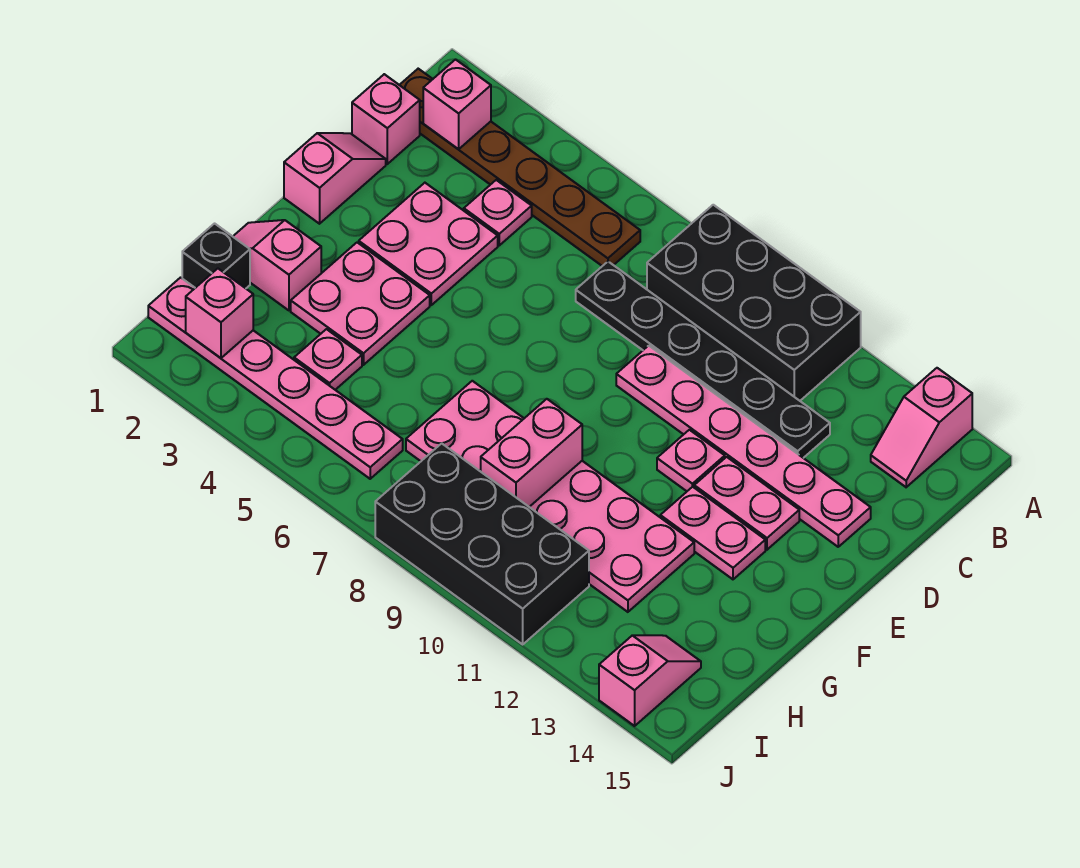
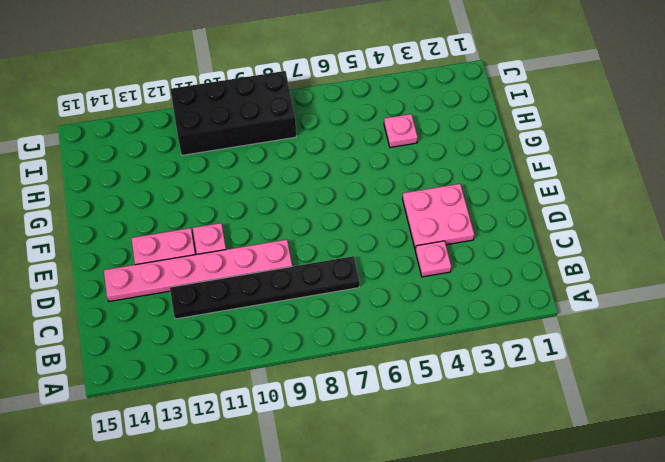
none -> black brick A8:B11 level 1
none -> pink slope A14:B14 level 1 top A
none -> brown plate B1:B6 level 1

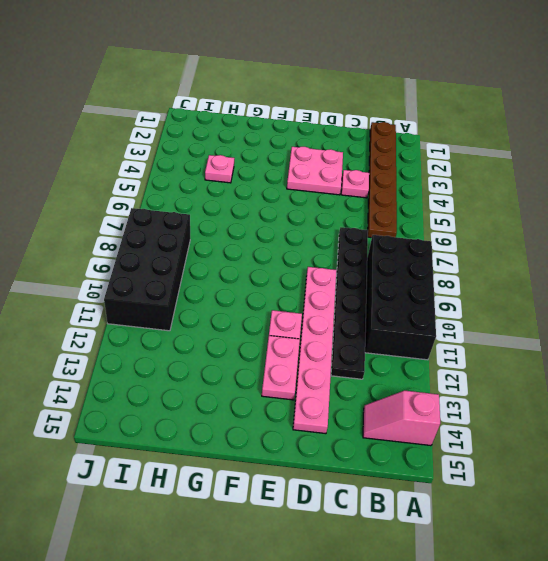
none -> pink brick C1 level 1
none -> pink slope D1:E1 level 1 top E
none -> pink plate F3:G4 level 1

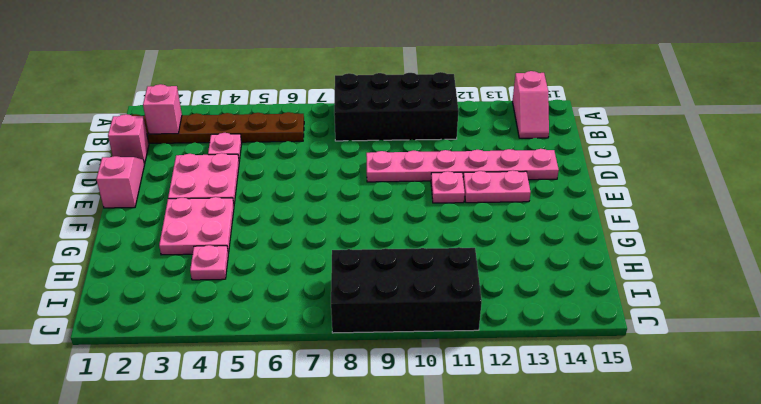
none -> black plate C7:C12 level 1
none -> pink plate F12:F13 level 1
none -> pink slope G1:G2 level 1 top 2

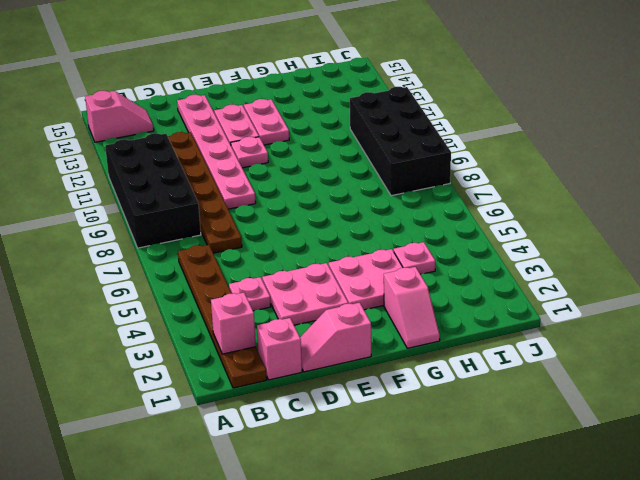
brown plate C7:C12 level 1 -> black plate C7:C12 level 1
none -> pink plate G7:H12 level 1
none -> black brick H1 level 1
none -> pink plate I1:I6 level 1

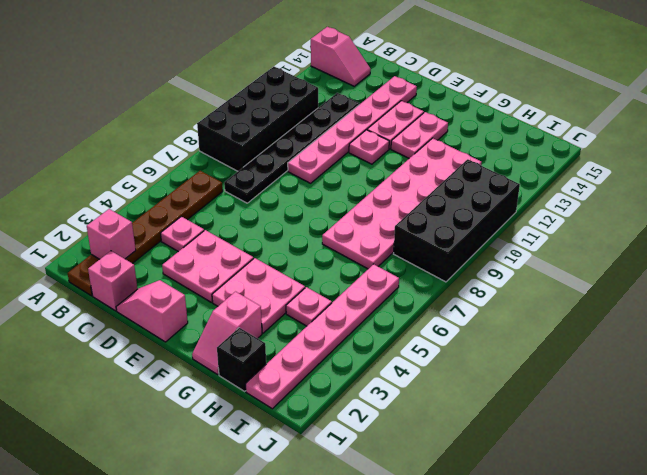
none -> pink slope I14:J14 level 1 top J
none -> pink brick G9:H9 level 2
none -> pink brick I2 level 2

